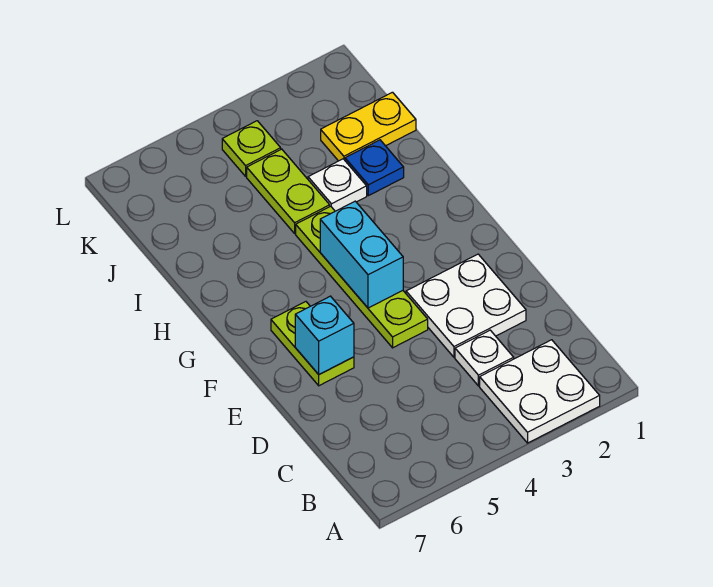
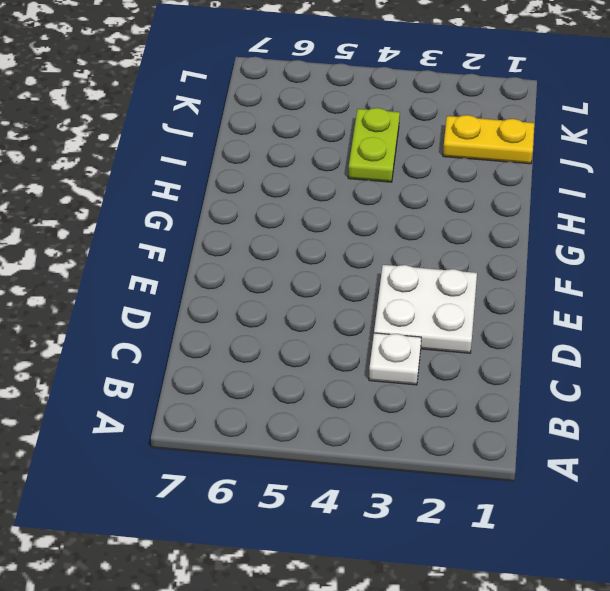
none -> white plate A2:B3 level 1
none -> lime plate E4:H4 level 1
none -> lime plate E6:F6 level 1

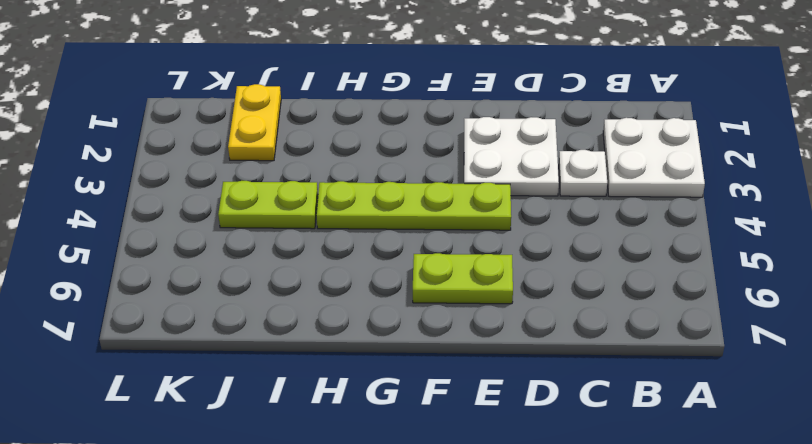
none -> blue plate I2 level 1
none -> white plate I3 level 1
none -> lime plate K4 level 1

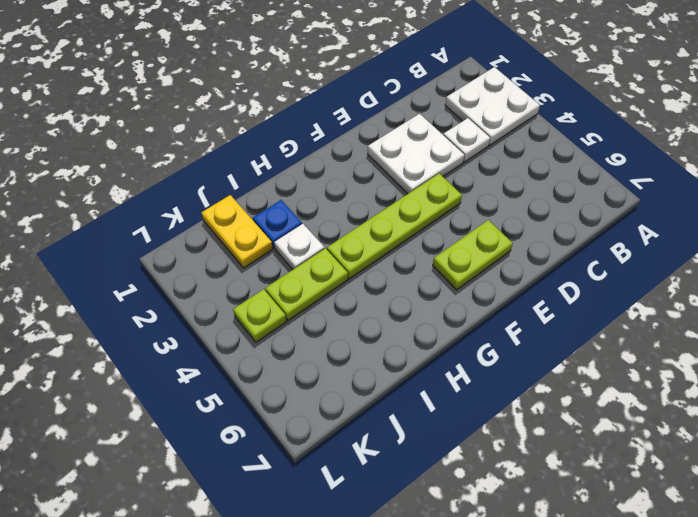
none -> cyan brick E6 level 2
none -> cyan brick F4:G4 level 2

